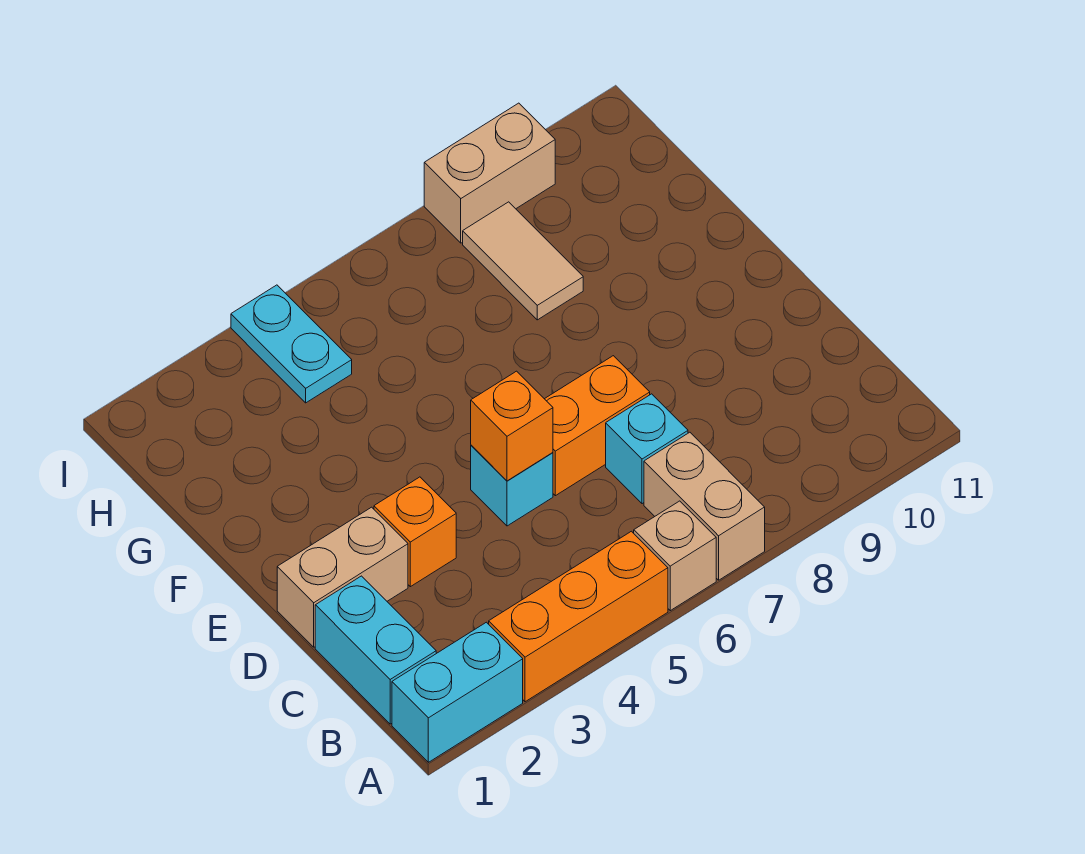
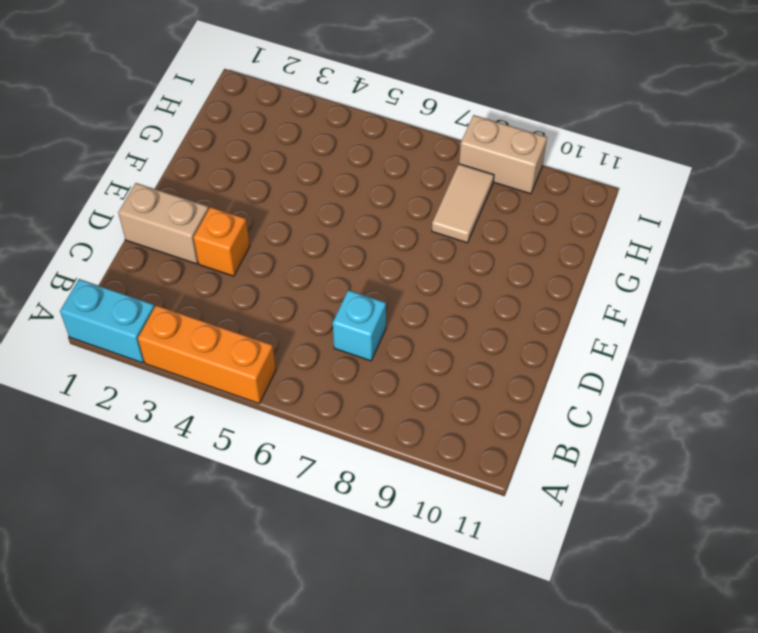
none -> tan brick A6 level 1
none -> tan brick A7:B7 level 1
none -> cyan brick B1:C1 level 1

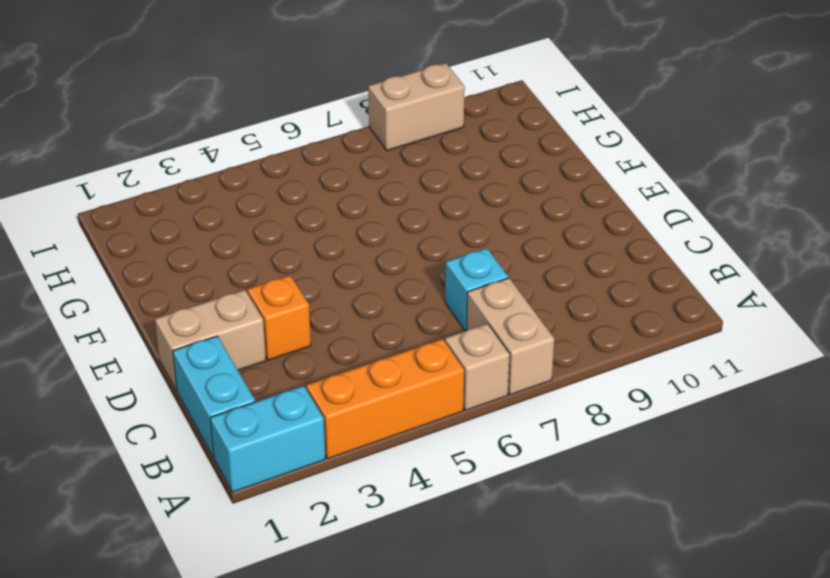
none -> cyan brick D5 level 1
none -> orange brick D6:D7 level 1
none -> tan tile G8:H8 level 1

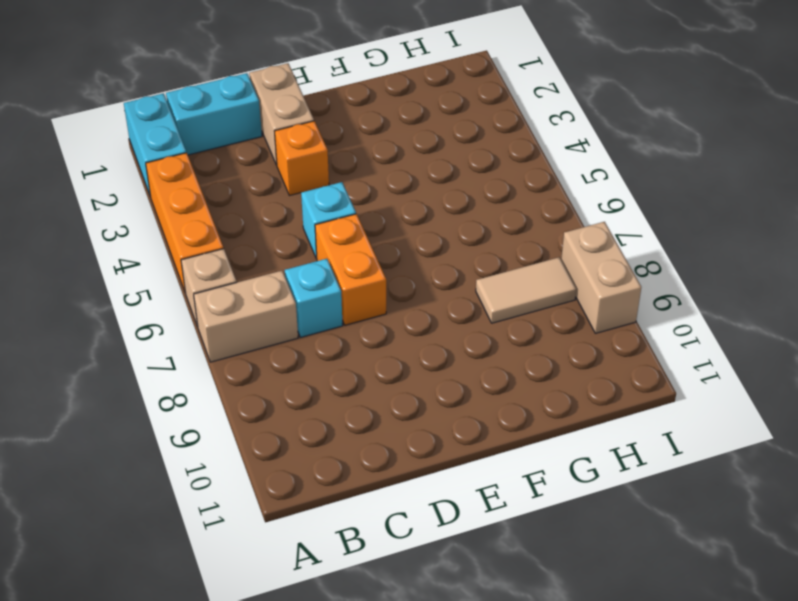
none -> cyan plate H4:I4 level 1
none -> orange brick D5 level 2

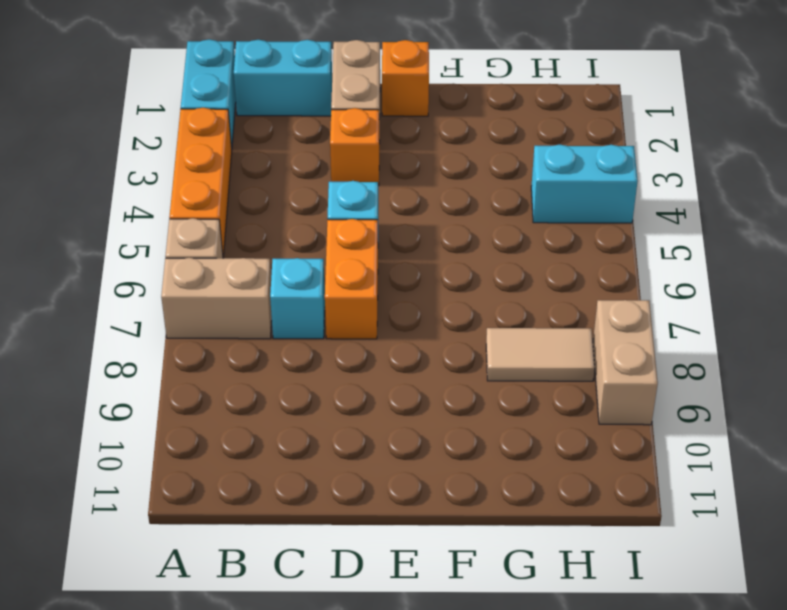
orange brick E1 level 1 -> orange brick D5 level 2
cyan brick H4:I4 level 1 -> cyan plate H4:I4 level 1

